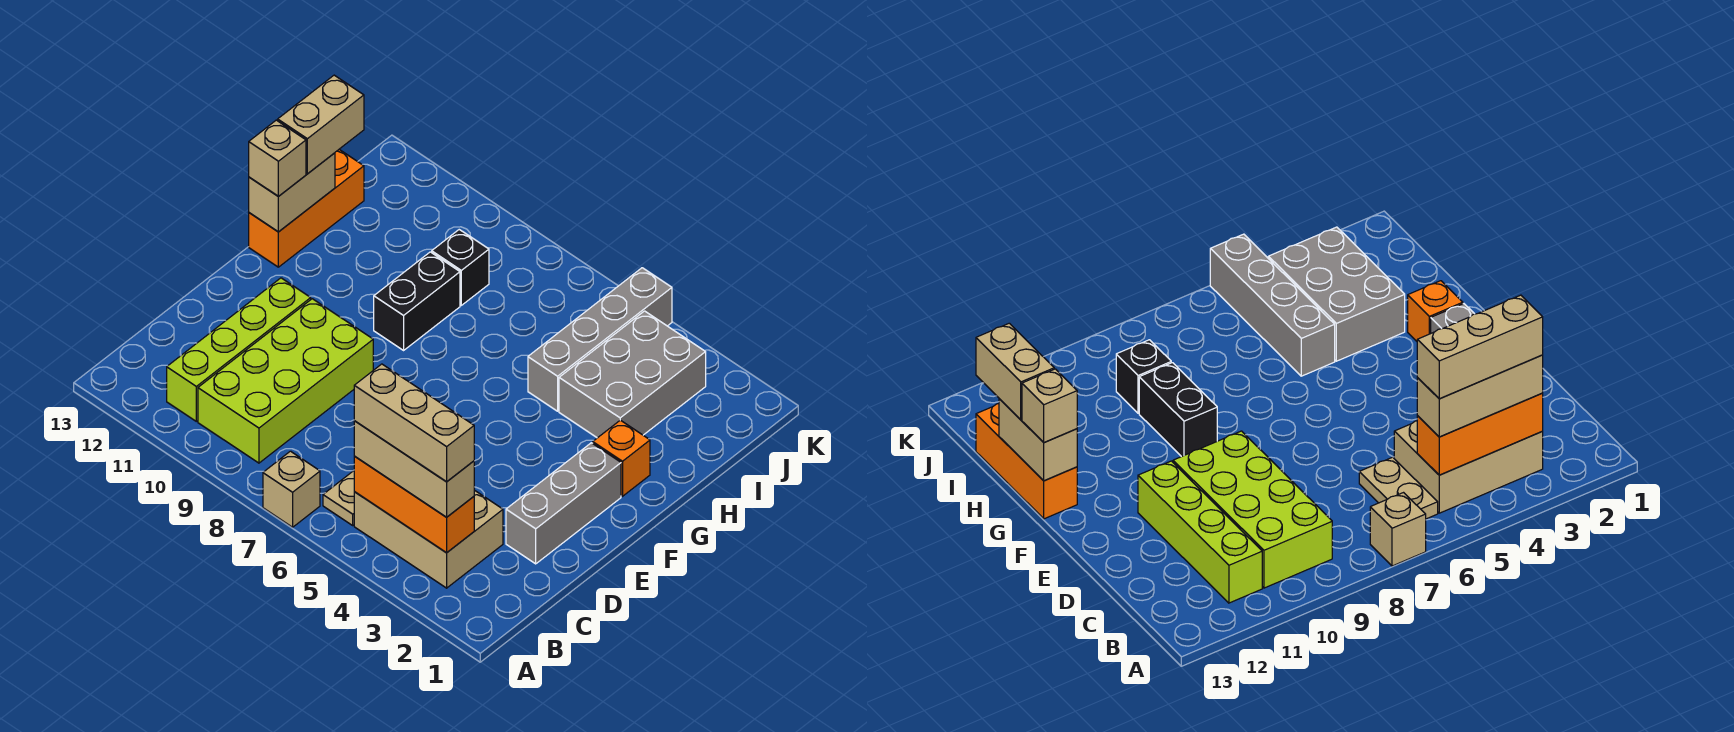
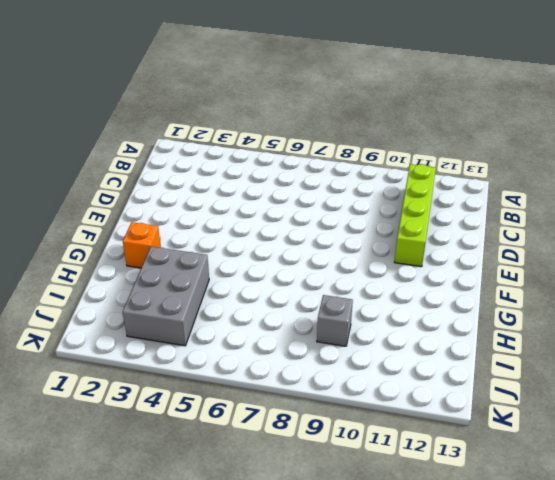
grey brick I9 level 1 -> black brick I9 level 1
none -> tan brick A7 level 1
none -> tan brick B3:C5 level 1
none -> tan plate B6:C6 level 1

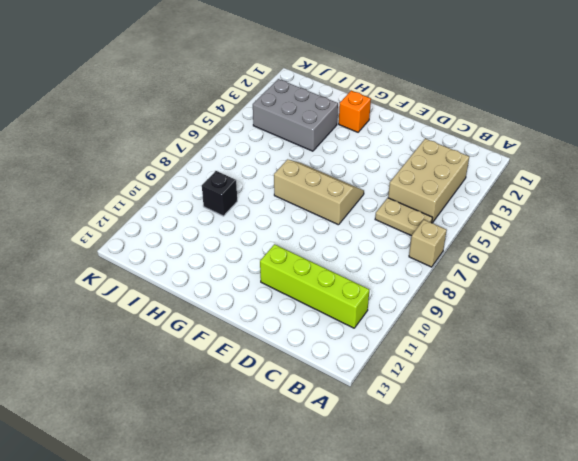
tan slope E6:G7 level 1 top 7 -> none
none -> lime brick B9:E10 level 1
none -> grey brick D2:F2 level 1
none -> black brick G9:H9 level 1

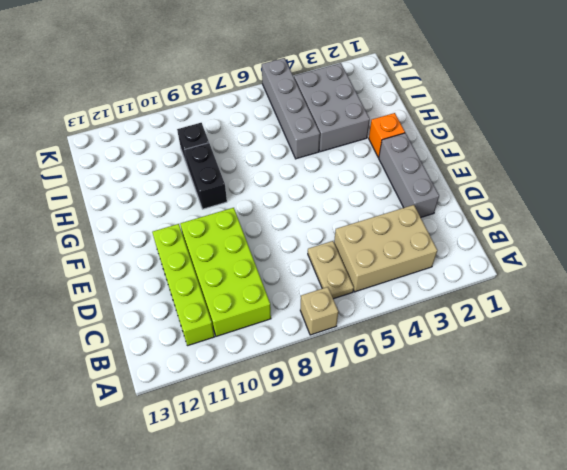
none -> orange brick G13:I13 level 1
none -> orange brick B3:B5 level 2
none -> tan brick G13:H13 level 2

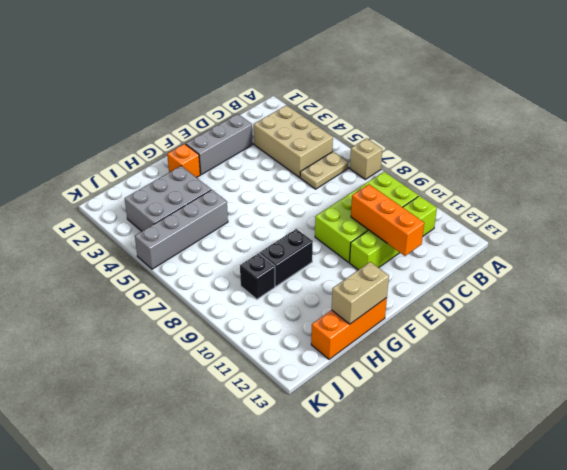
orange brick D10:D12 level 2 -> orange brick B3:B5 level 2
none -> tan brick B3:B5 level 3
none -> tan brick G13 level 3
none -> tan brick H13:I13 level 3

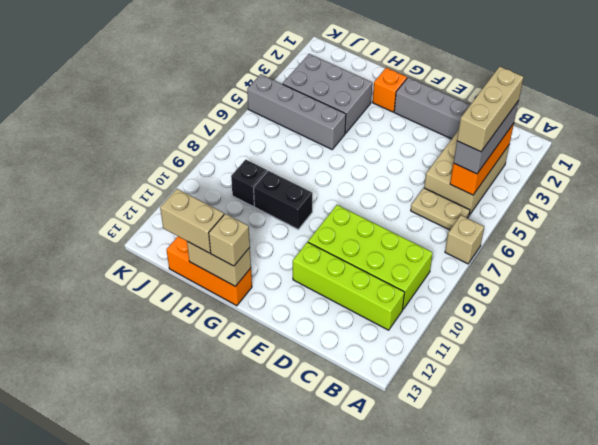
grey brick B3:B5 level 3 -> tan brick B3:B5 level 3

